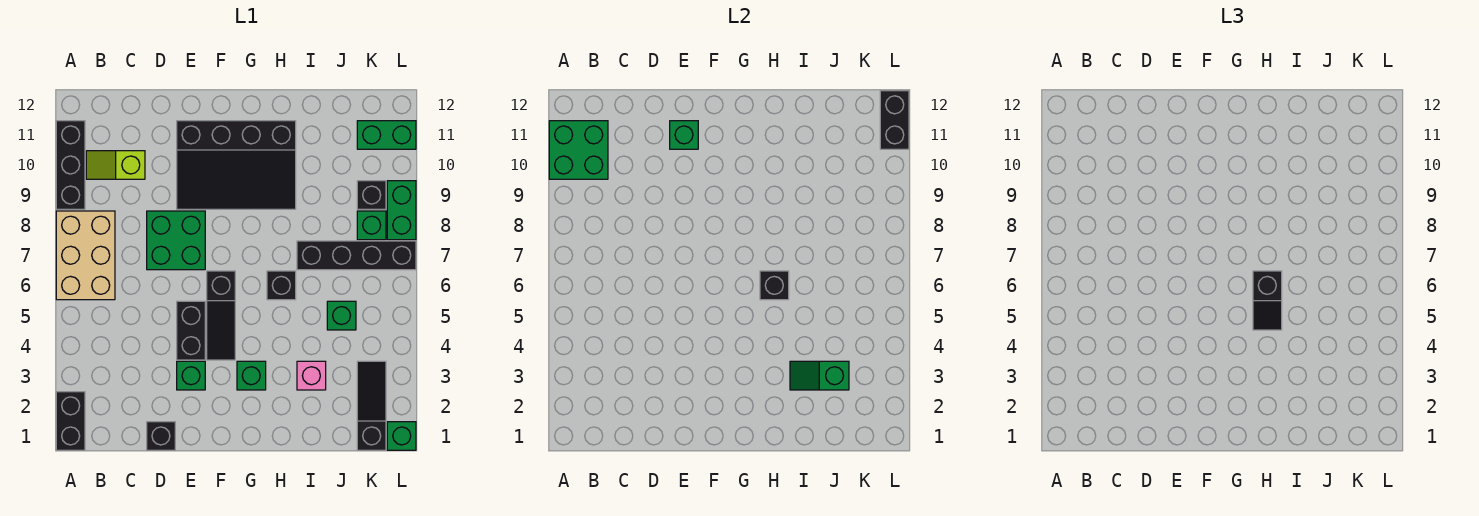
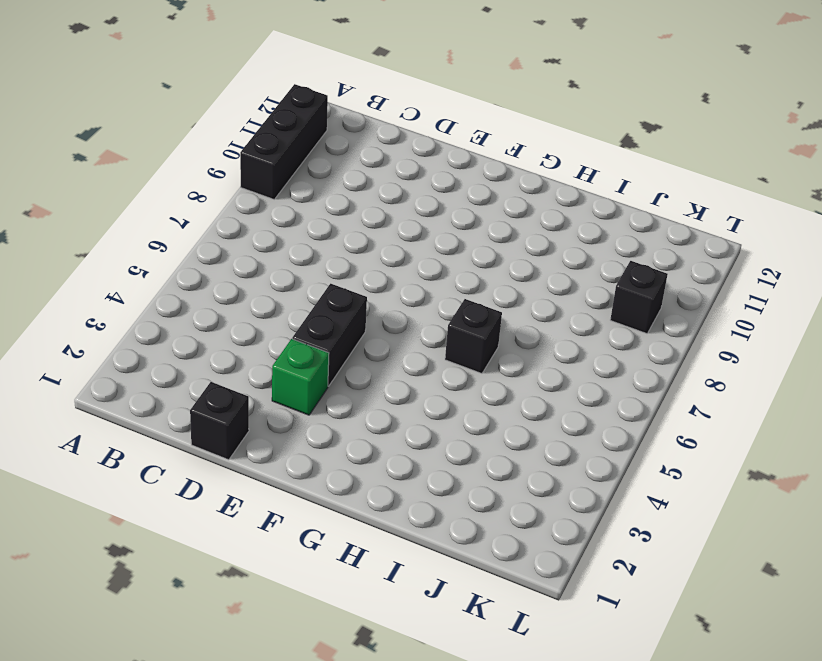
none -> black brick A1:A2 level 1
none -> tan brick A6:B8 level 1
none -> lime slope B10:C10 level 1 top C

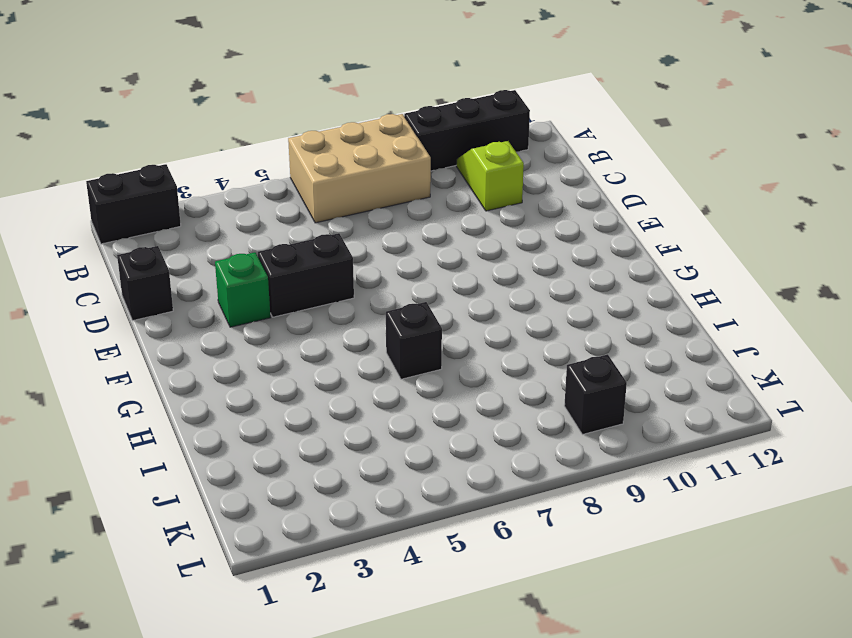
none -> green brick D7:E8 level 1
none -> black slope E9:H11 level 1 top 11
none -> black slope F4:F6 level 1 top 6

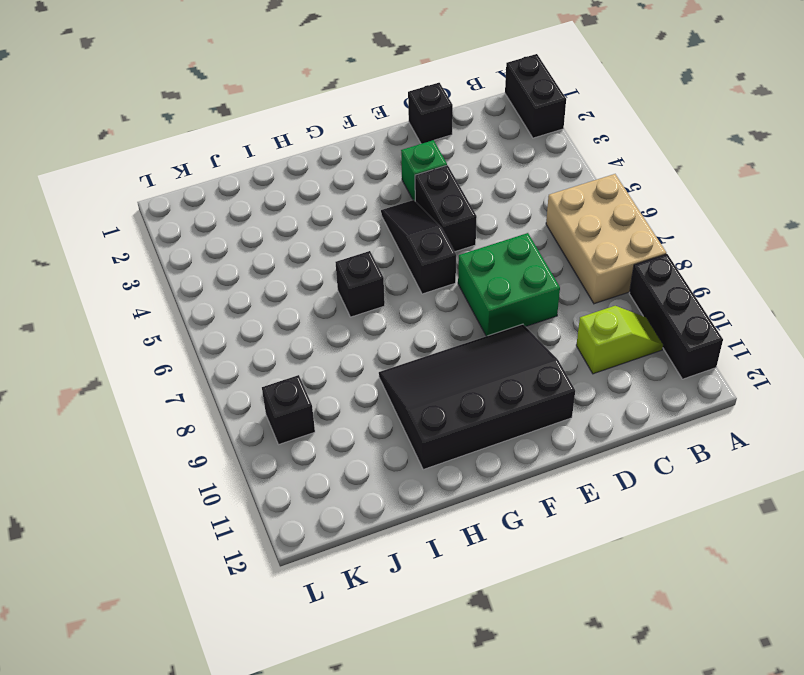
none -> green brick G3 level 1
none -> pink brick I3 level 1
none -> black brick I7:L7 level 1

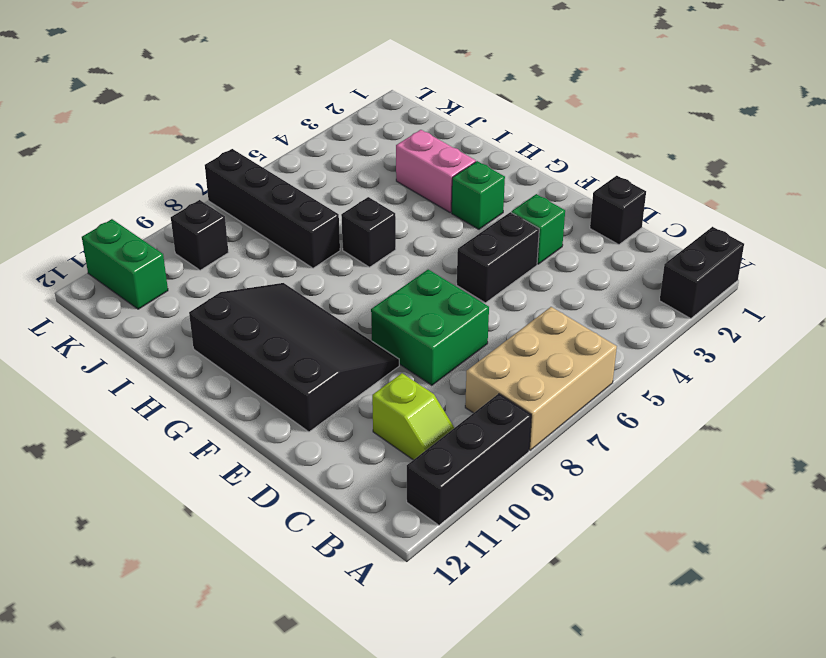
pink brick H3:I3 level 1 -> pink brick I3 level 1
none -> black slope F4:F6 level 1 top 6
none -> green brick J5 level 1
none -> black slope K1:K3 level 1 top 1

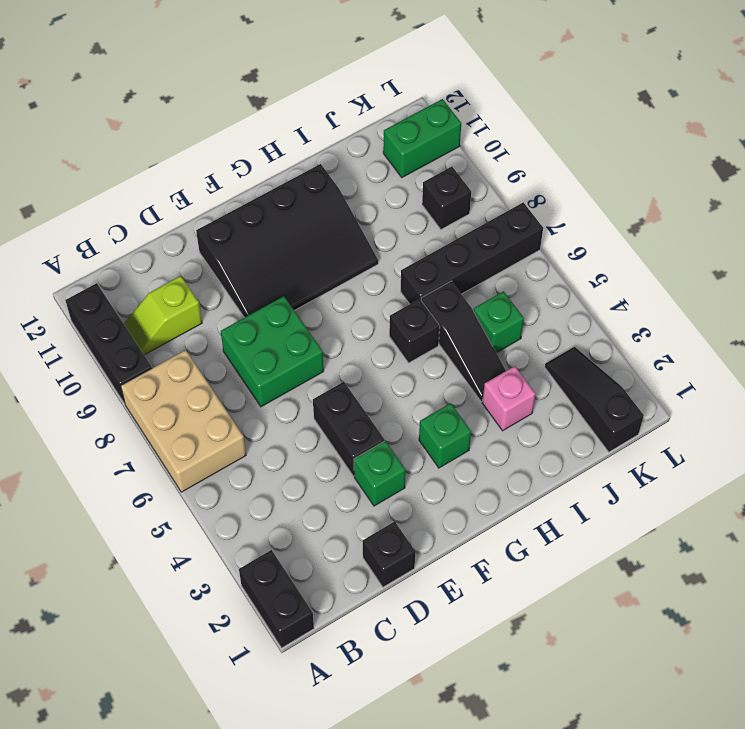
black slope I4:I6 level 1 top 6 -> black slope F4:F6 level 1 top 6
none -> green brick K8 level 1
none -> green brick L1 level 1
none -> green brick L8:L9 level 1

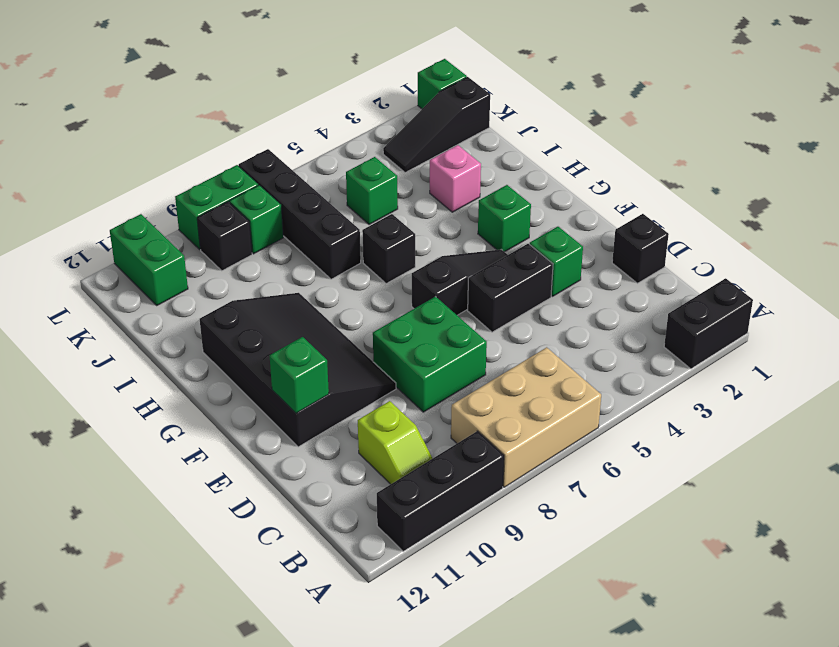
none -> green brick A10:B11 level 2
none -> black brick H6 level 2
none -> green slope I3:J3 level 2 top J

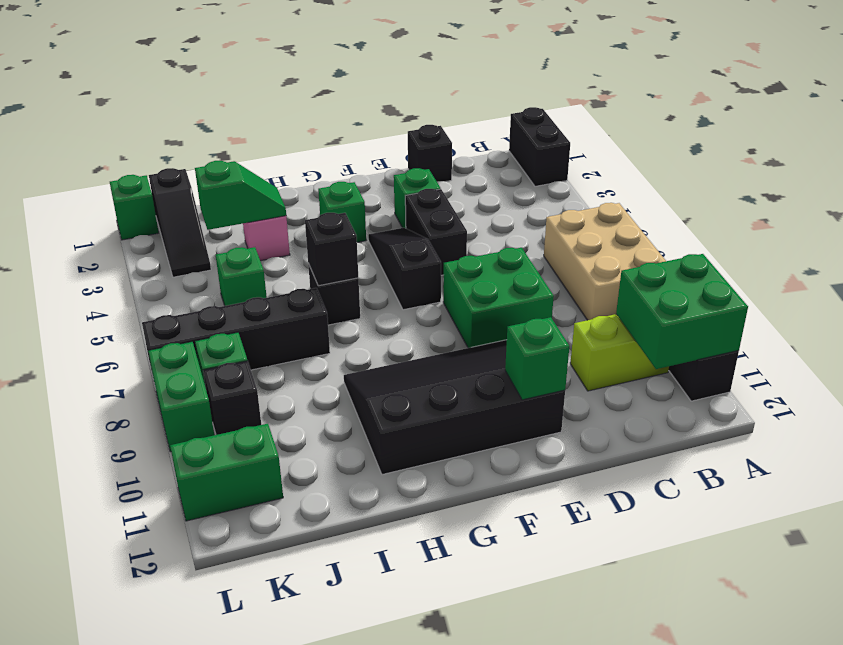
none -> black brick L11:L12 level 2
none -> black slope H5:H6 level 3 top 6

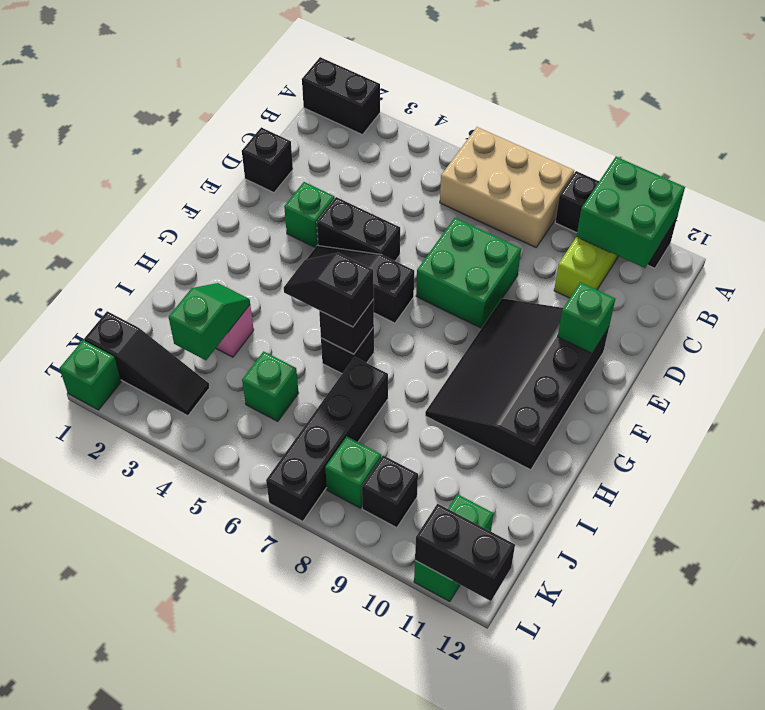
none -> green brick G3 level 1
none -> green brick L8:L9 level 1

